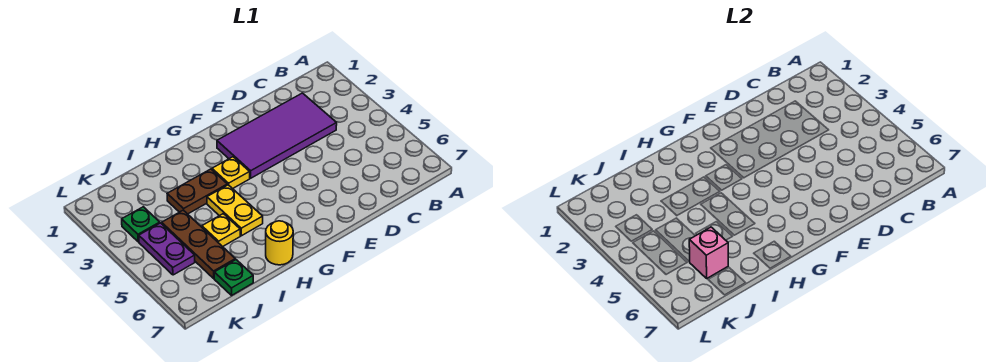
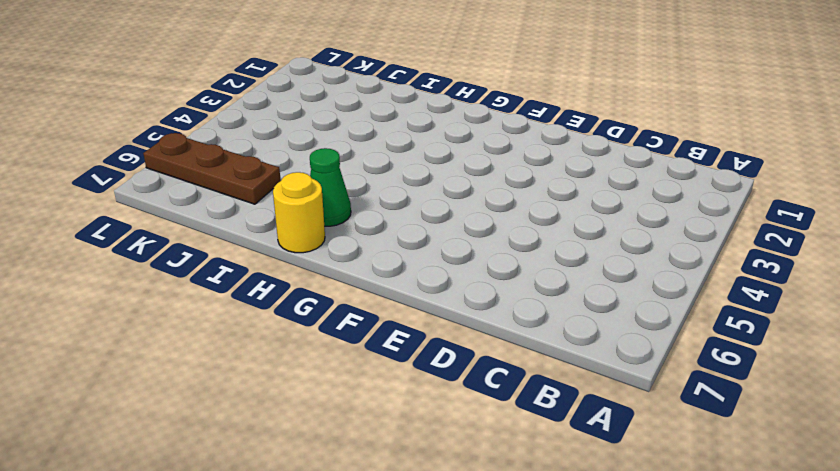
green cone H6 level 1 -> none
brown plate J6:L6 level 1 -> brown plate J4:J6 level 1
none -> purple tile C2:F3 level 1
none -> yellow plate G3 level 1

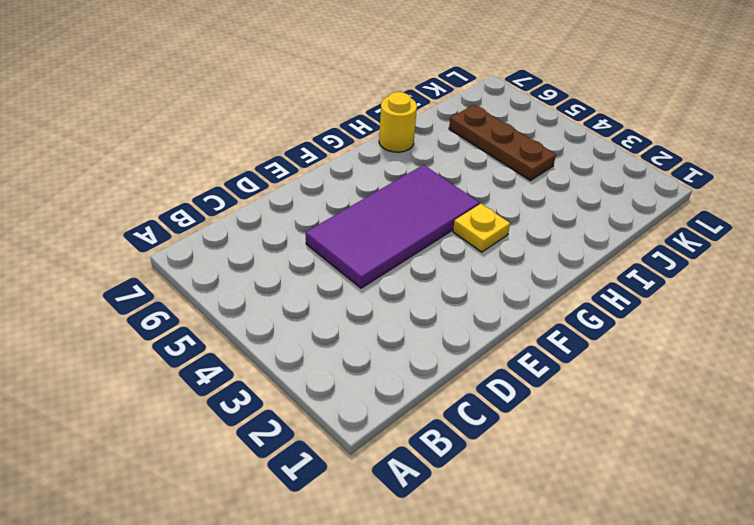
purple tile D4:G5 level 1 -> purple tile C2:F3 level 1
none -> brown plate H3:I3 level 1
none -> yellow plate H4:H5 level 1

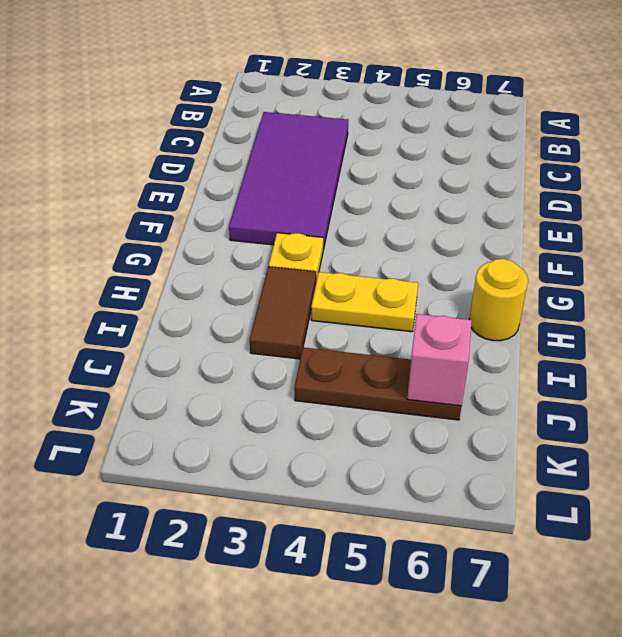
brown tile H3:I3 level 1 -> brown plate H3:I3 level 1
none -> yellow plate I5 level 1
none -> green plate J7 level 1

